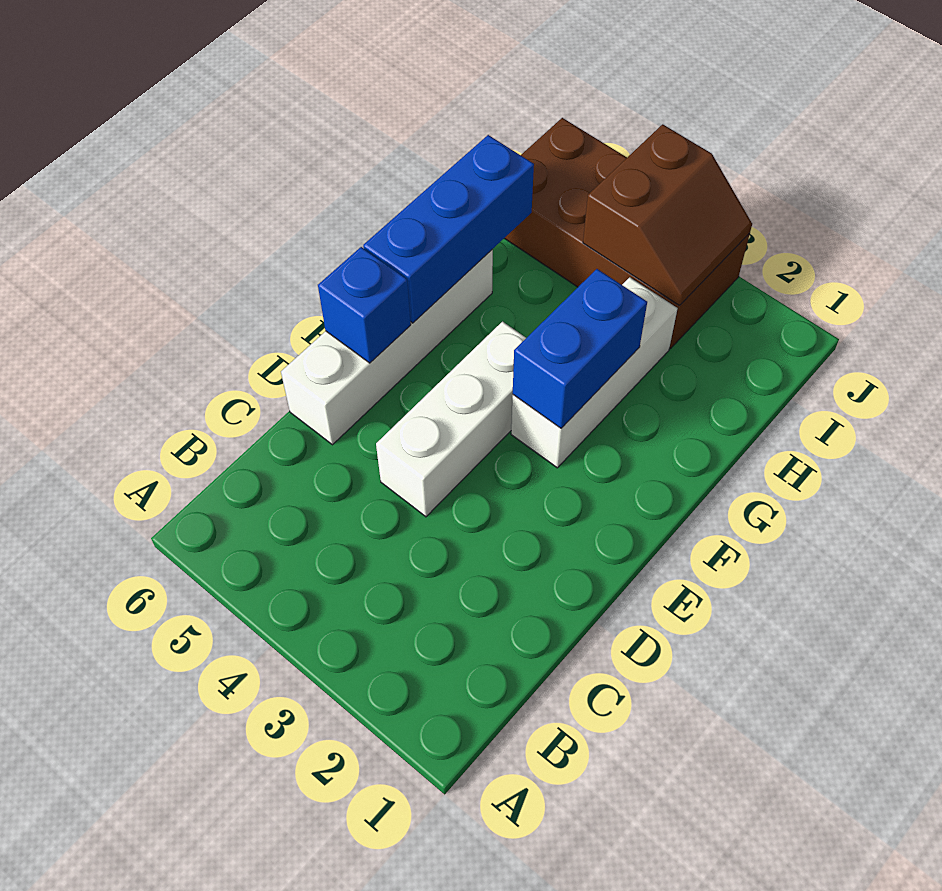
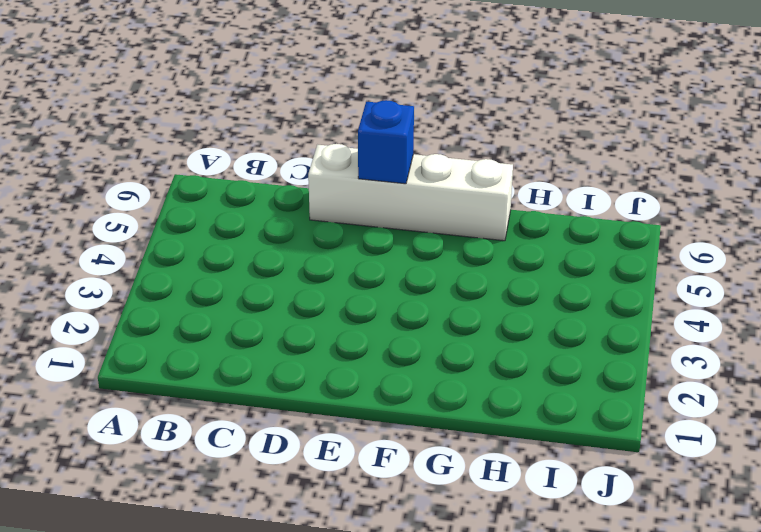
none -> white brick D4:F4 level 1
none -> white brick F3:H3 level 1

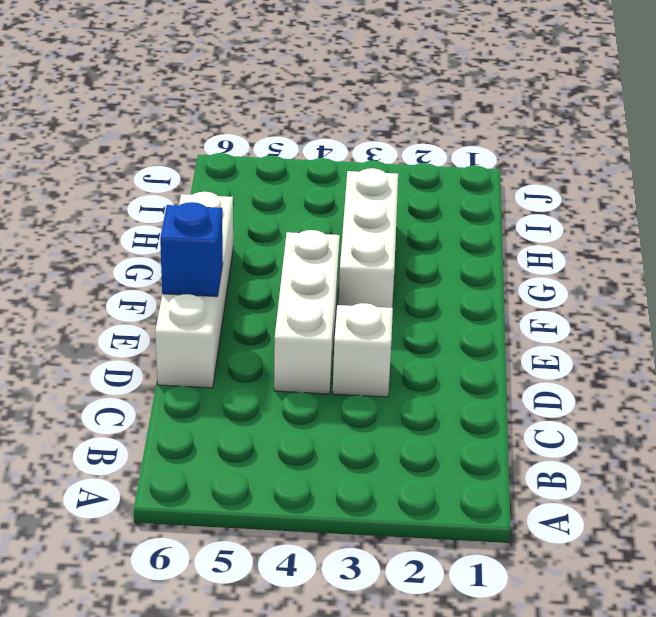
white brick D3 level 1 -> none
none -> brown brick I3:J6 level 1
none -> blue brick F3:G3 level 2

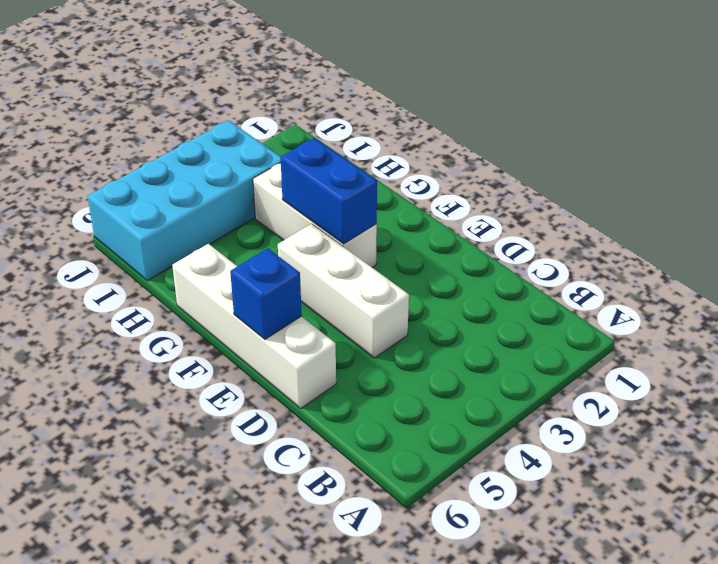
cyan brick I3:J6 level 1 -> brown brick I3:J6 level 1
none -> blue brick F6:H6 level 2
none -> brown slope I3:J4 level 2 top 4

